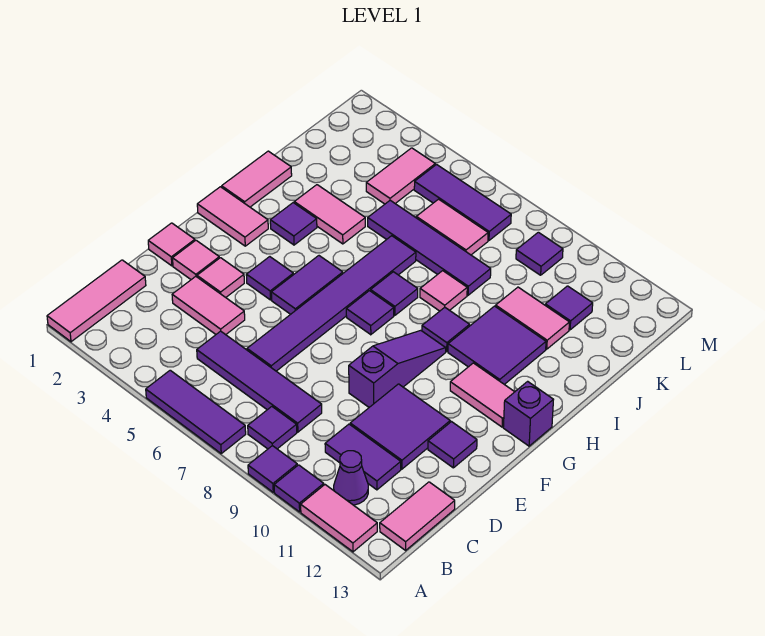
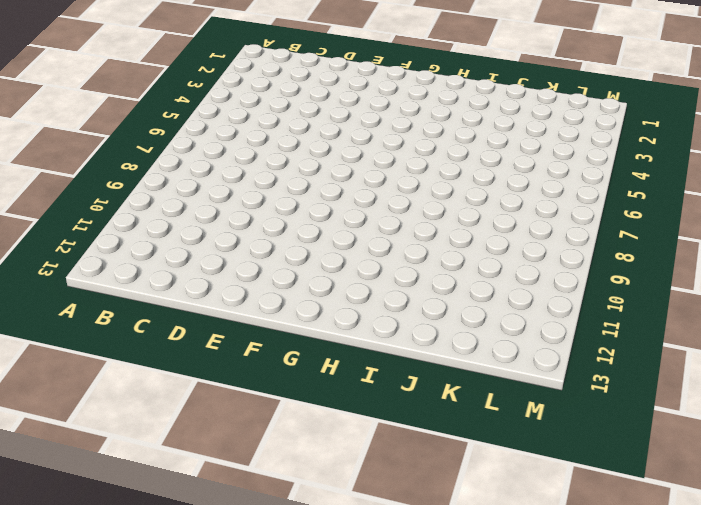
none -> pink tile A1:C1 level 1
none -> purple tile A5:A7 level 1
none -> purple tile A9 level 1
none -> purple tile A10 level 1

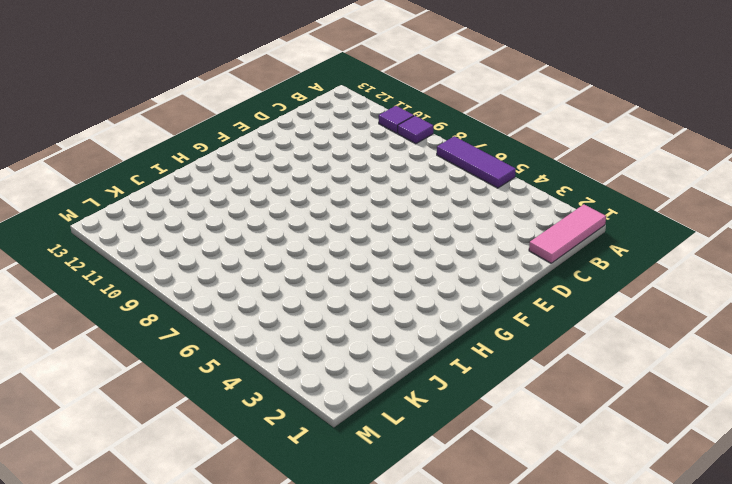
none -> pink tile A11:A12 level 1
none -> purple tile B8 level 1
none -> purple cone B11 level 1
none -> pink tile B13:C13 level 1

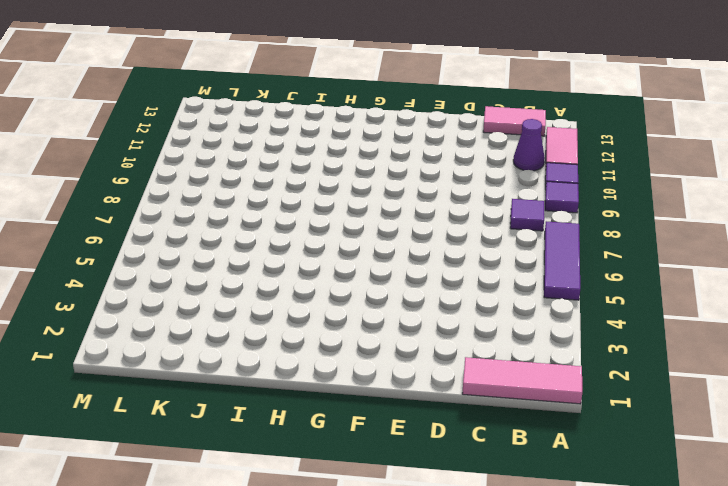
none -> purple tile C5:C8 level 1
none -> purple tile C10:C11 level 1
none -> pink tile D3:D4 level 1
none -> purple tile D6:I6 level 1

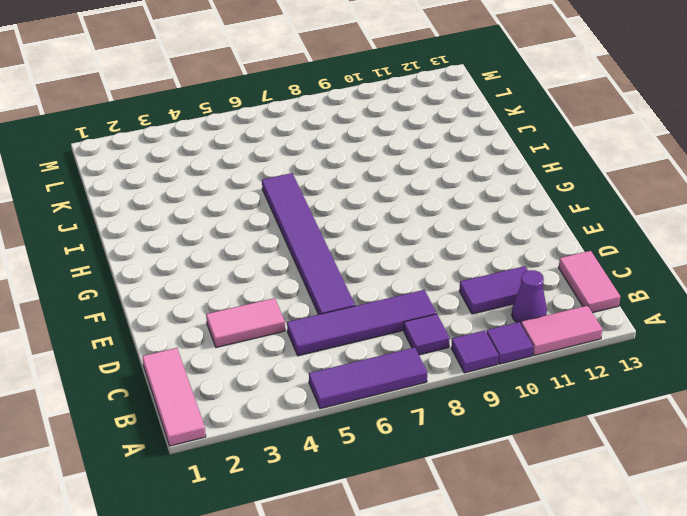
none -> purple tile D10:E11 level 1
none -> pink tile E1 level 1
none -> pink tile E2 level 1
none -> pink tile E3 level 1

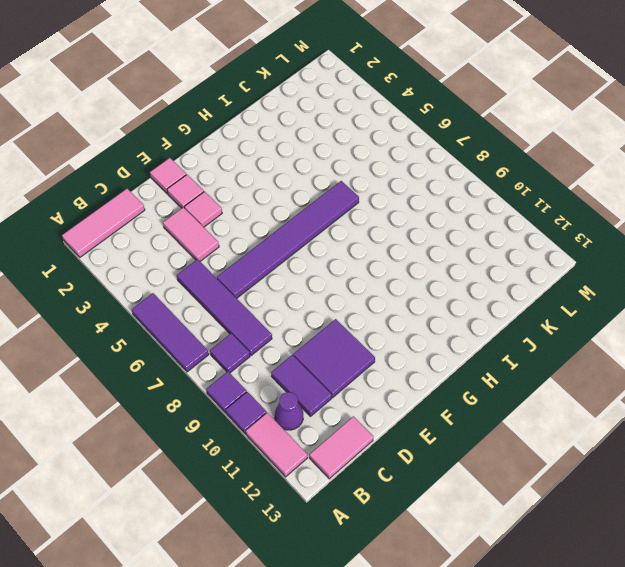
none -> purple slope E9:G9 level 1 top E
none -> purple tile E12 level 1
none -> purple tile F4 level 1
none -> purple tile F5:G5 level 1

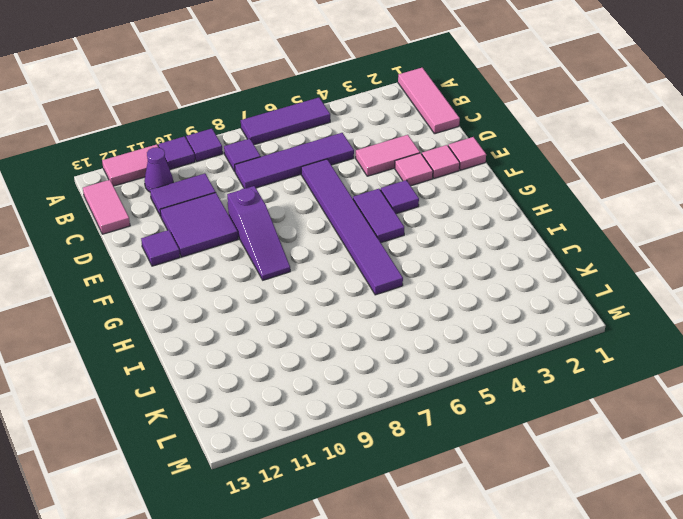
none -> pink tile G1:G2 level 1
none -> purple tile G7 level 1
none -> pink tile G11:G12 level 1
none -> purple brick G13 level 1

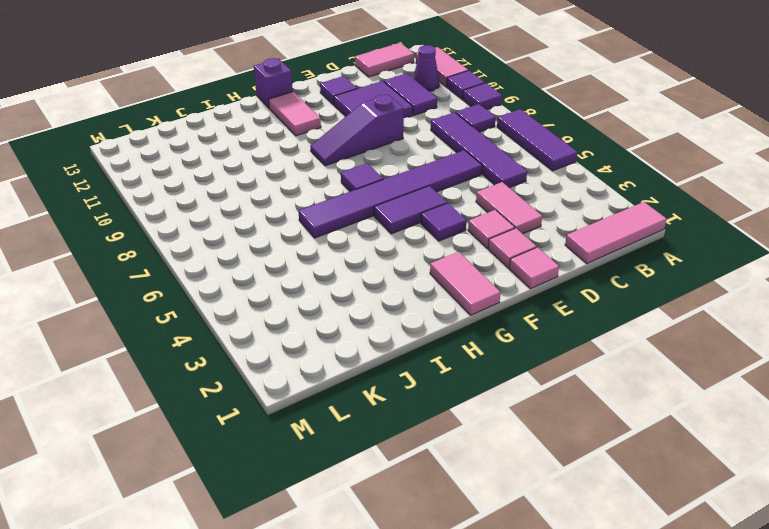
none -> pink tile H1:I1 level 1
none -> purple tile H3 level 1
none -> purple tile H7 level 1
none -> purple tile H9 level 1

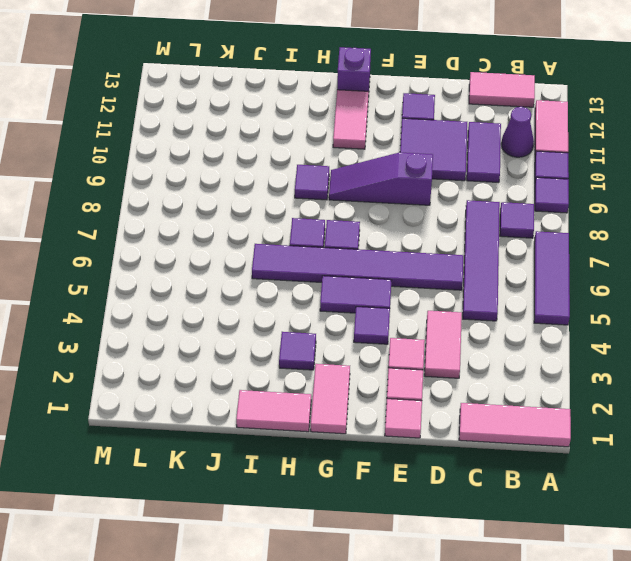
none -> purple tile H10:I11 level 1
none -> pink tile I3:I4 level 1
none -> pink tile I8 level 1
none -> purple tile J5:J8 level 1

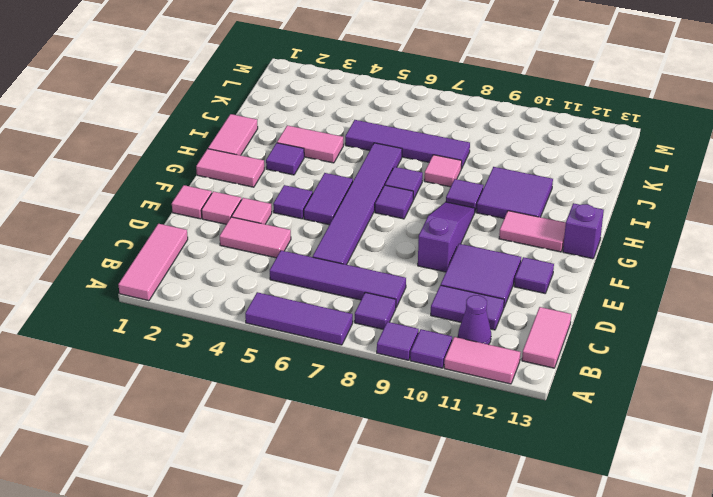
none -> pink tile J10:J11 level 1
none -> pink tile K4:L4 level 1
none -> pink tile K6:K7 level 1
none -> purple tile K11 level 1

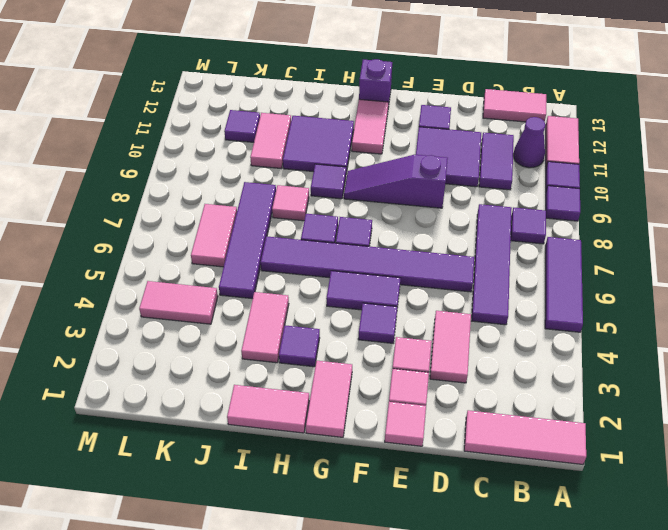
none -> purple tile L5:L7 level 1
none -> purple tile L9 level 1

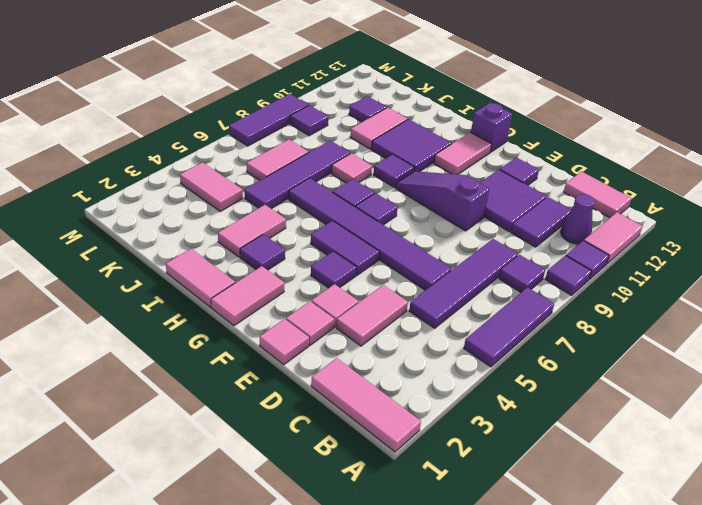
purple tile M7:M9 level 1 -> purple tile L5:L7 level 1

